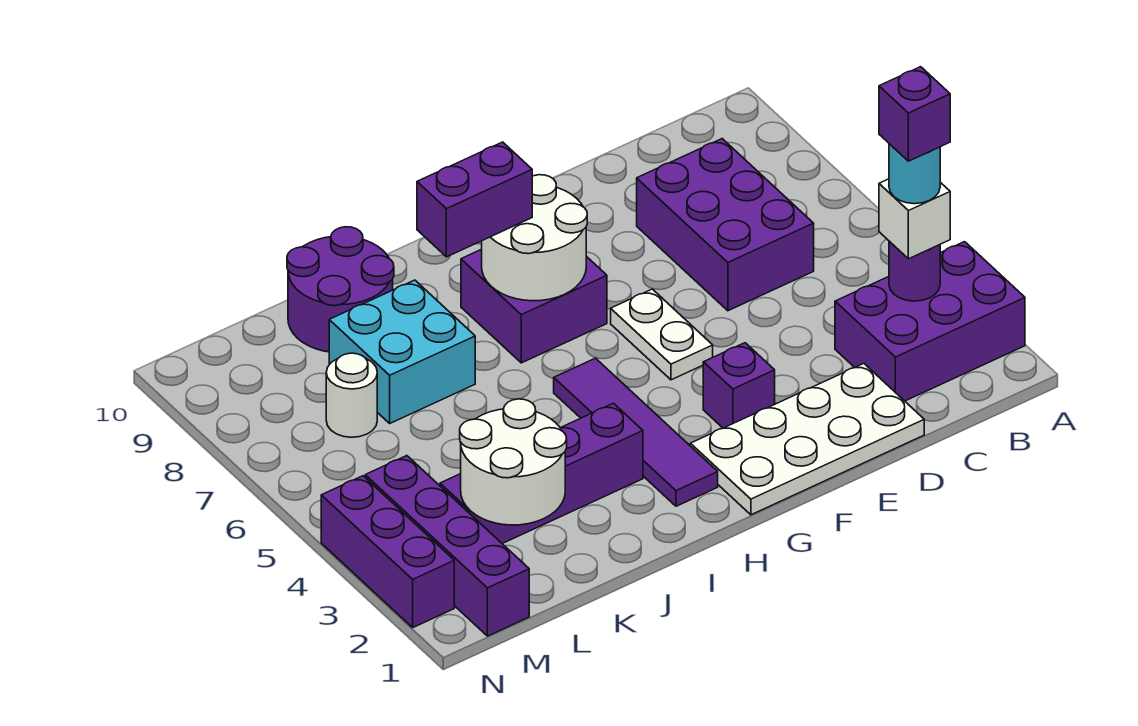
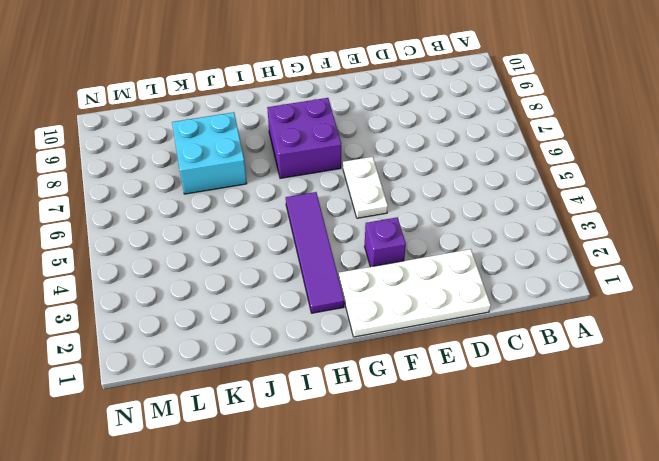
none -> purple brick A2:C3 level 1
none -> purple brick C6:D8 level 1
none -> purple brick I3:L3 level 1

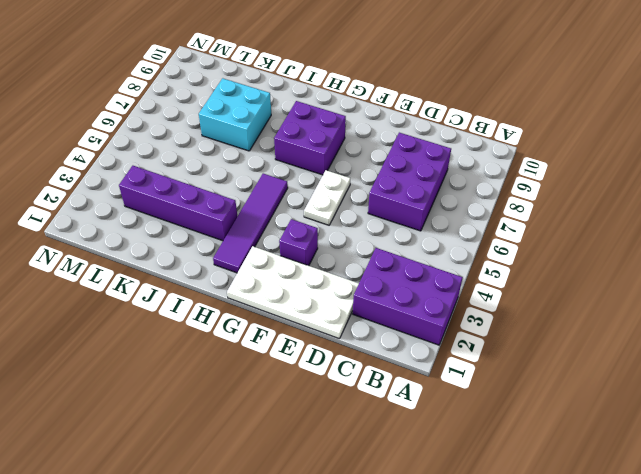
none -> purple round brick J9:K10 level 1
none -> white round brick L7 level 1
none -> purple brick M1:M4 level 1

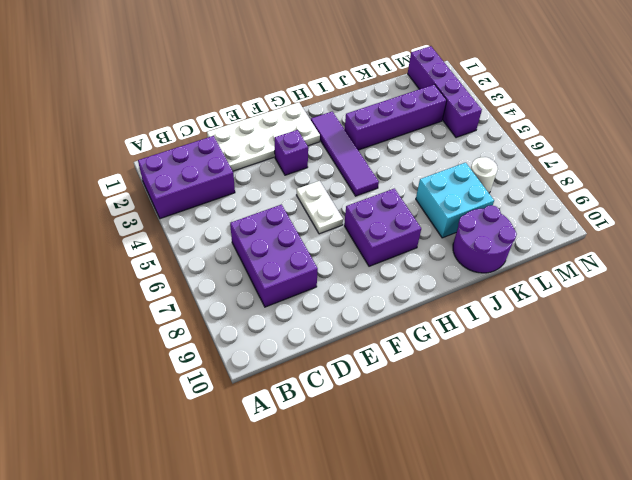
none -> purple brick N2:N4 level 1
none -> purple round brick B3 level 2
none -> white round brick G7:H8 level 2

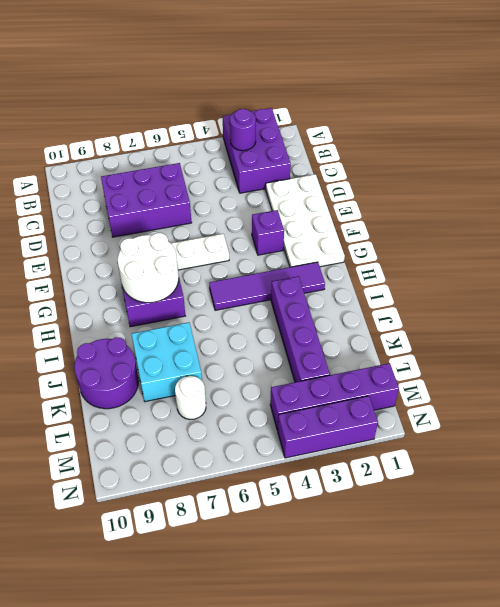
none -> white round brick K2:L3 level 2
none -> white brick B3 level 3
none -> purple brick H8:I8 level 3

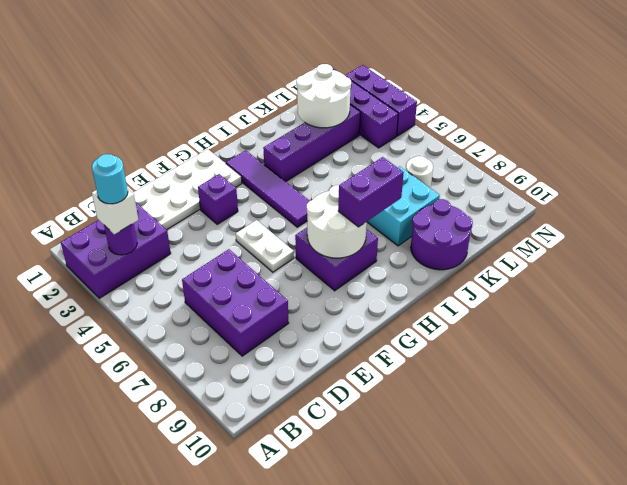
none -> purple brick B3 level 5

